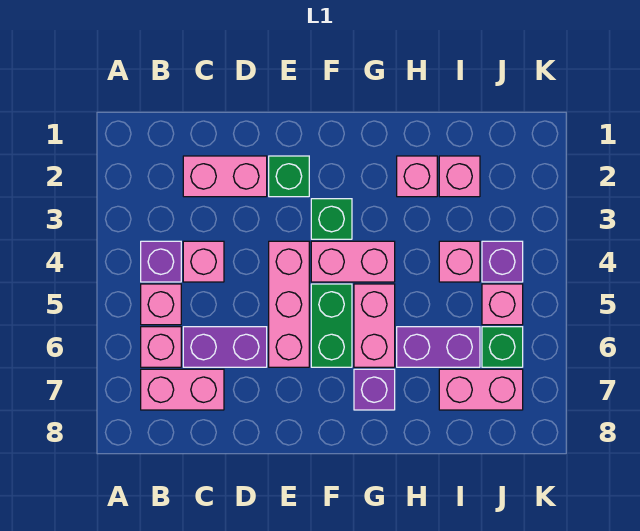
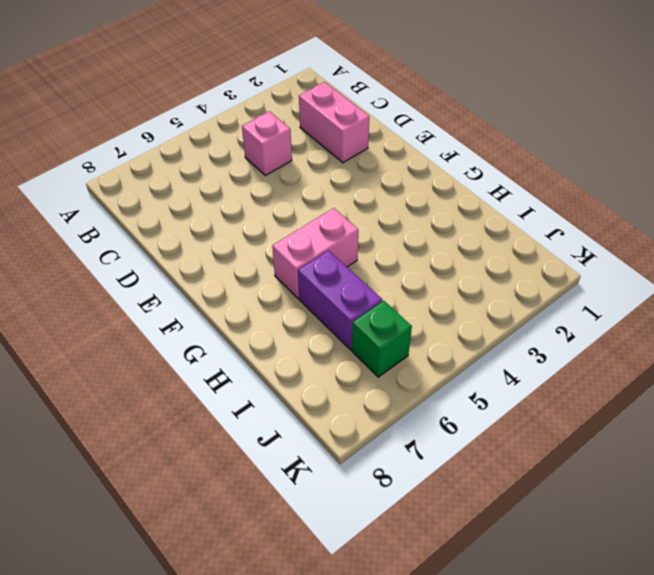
none -> purple brick B4 level 1
none -> pink brick B5 level 1
none -> pink brick B6 level 1

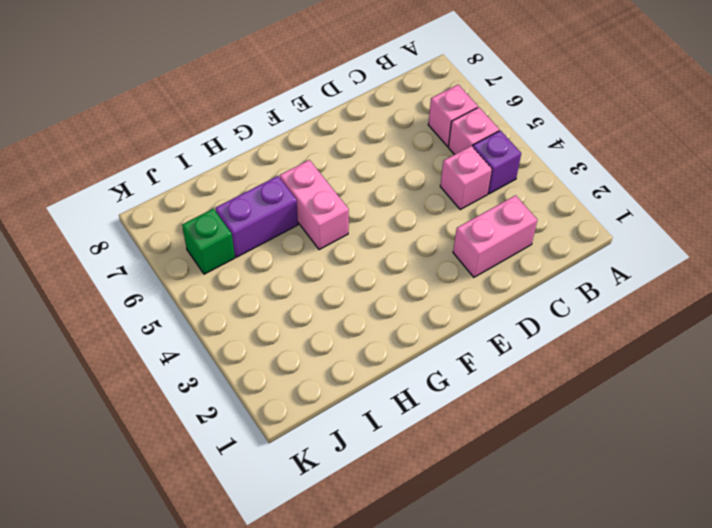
none -> pink brick B7:C7 level 1
none -> purple brick C6:D6 level 1
none -> green brick E2 level 1

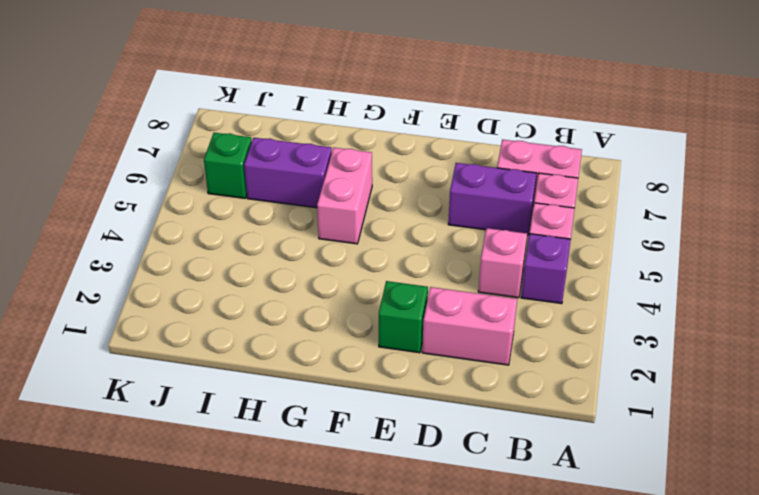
none -> pink brick E4:E6 level 1
none -> green brick F3 level 1
none -> pink brick F4:G4 level 1

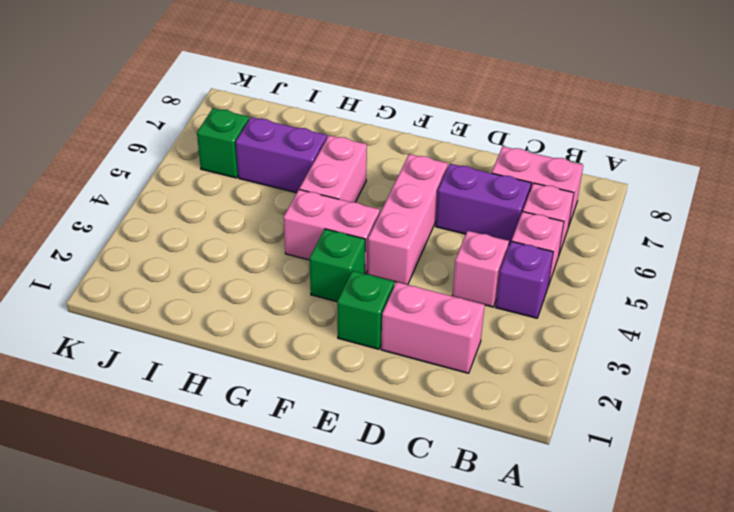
none -> green brick F5:F6 level 1
none -> purple brick G7 level 1
none -> pink brick H2 level 1

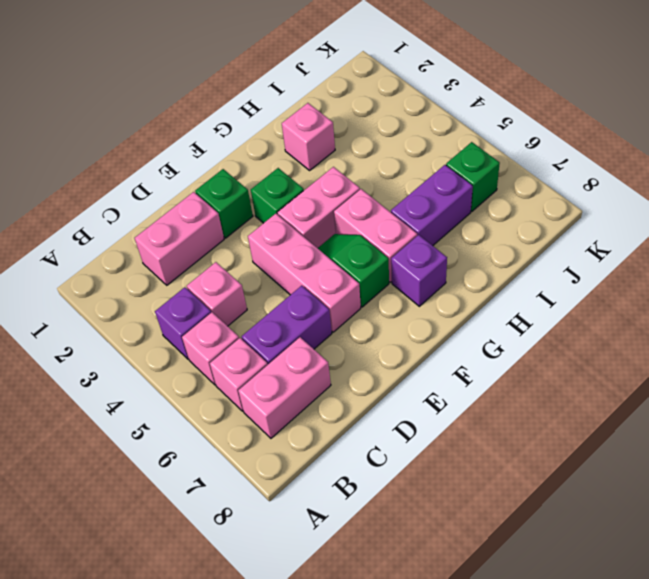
green slope F5:F6 level 1 top 6 -> green brick F5:F6 level 1
none -> pink brick I2 level 1
none -> pink brick I4 level 1
none -> pink brick I7:J7 level 1

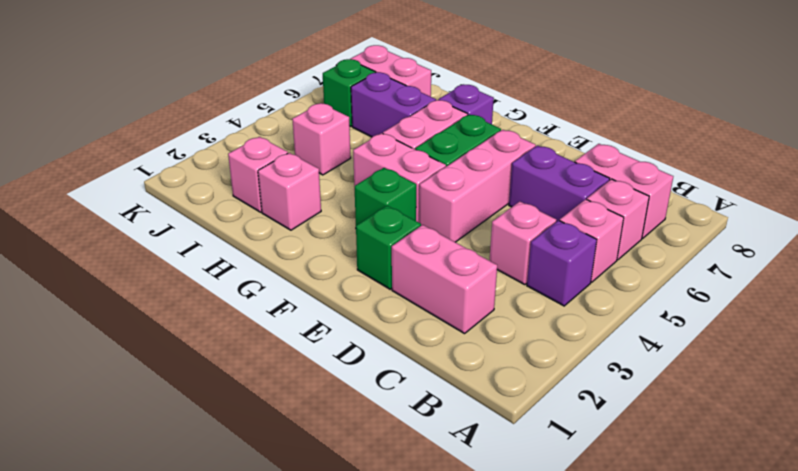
none -> purple brick J4 level 1
none -> pink brick J5 level 1

